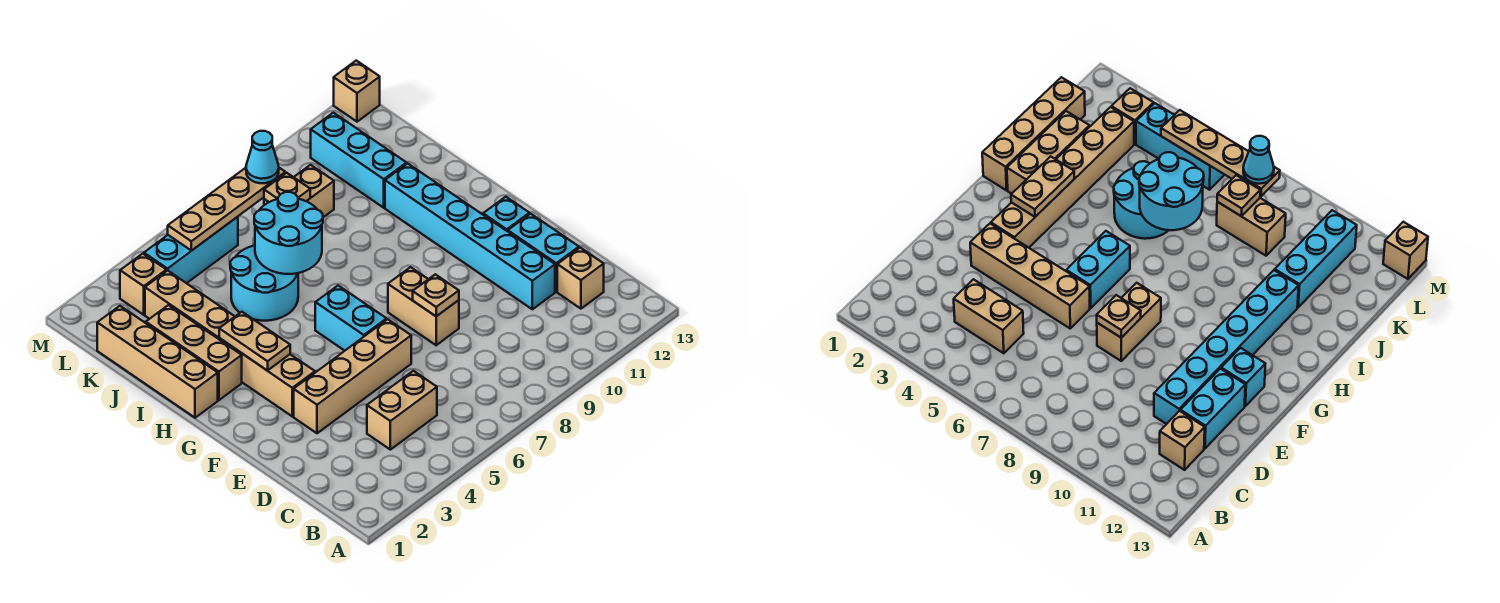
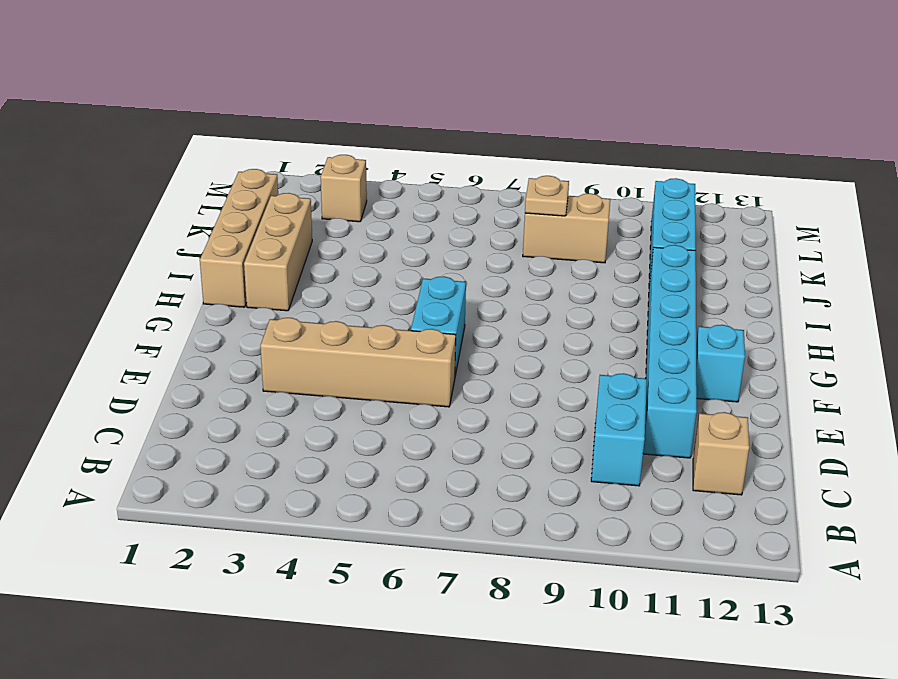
cyan brick C10:D10 level 1 -> cyan brick D12:E12 level 1
none -> tan brick C4:C5 level 1
none -> tan brick E8:F8 level 1
none -> tan brick F3:K3 level 1

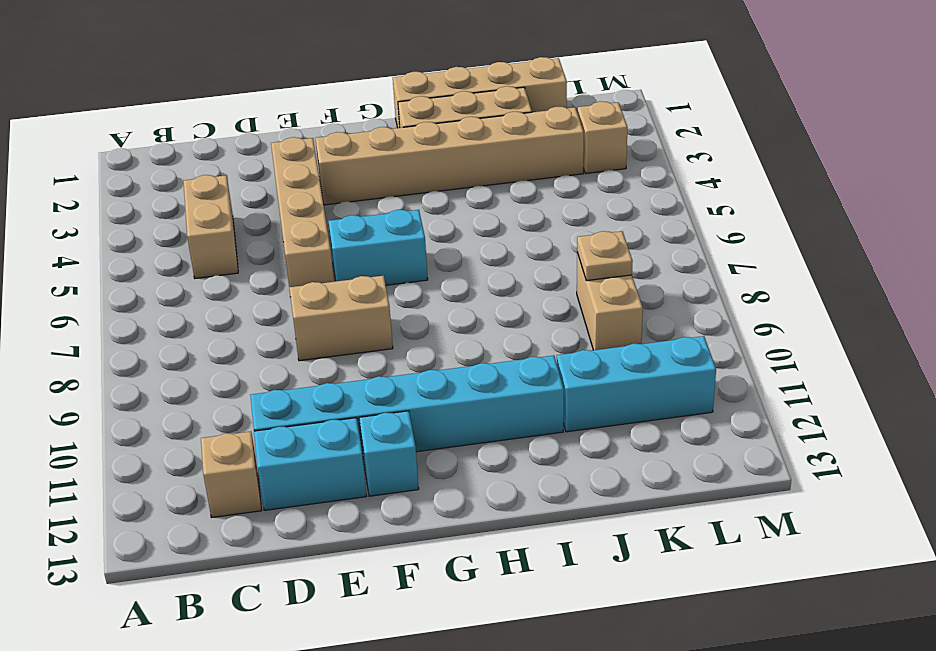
none -> cyan round brick I5:J6 level 1
none -> cyan brick L4:L6 level 1
none -> tan brick M13 level 1

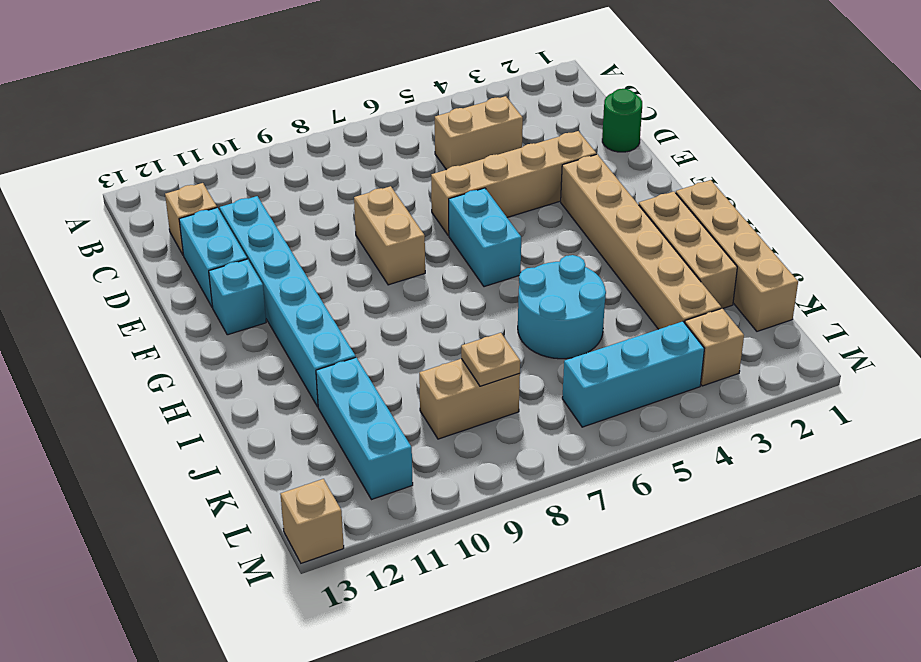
green round brick D1 level 1 -> none
none -> tan plate E8 level 2
none -> tan plate G3:H3 level 2
none -> cyan round brick I6:J7 level 2

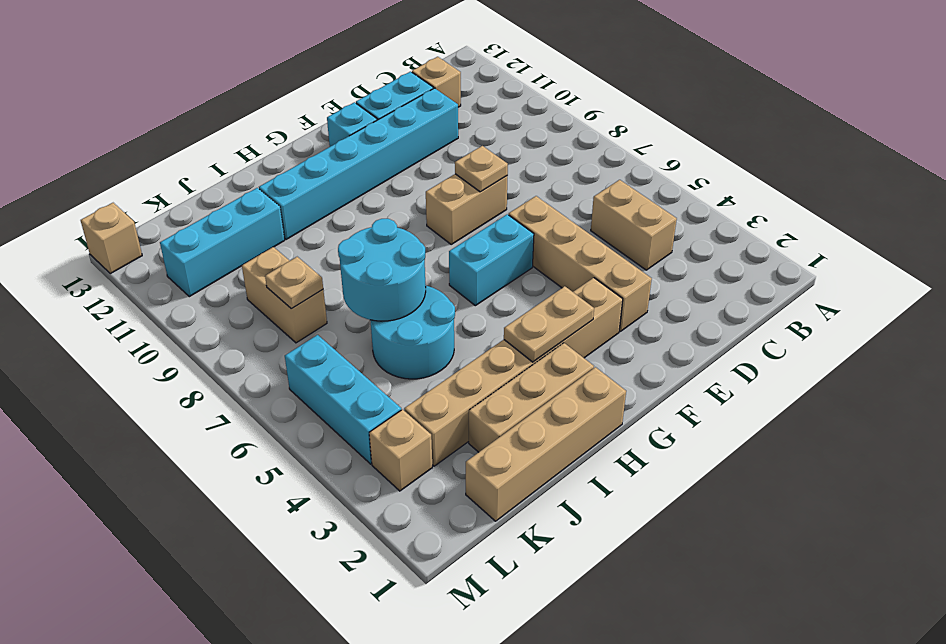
none -> tan plate L5:L8 level 2
none -> cyan cone L8 level 3

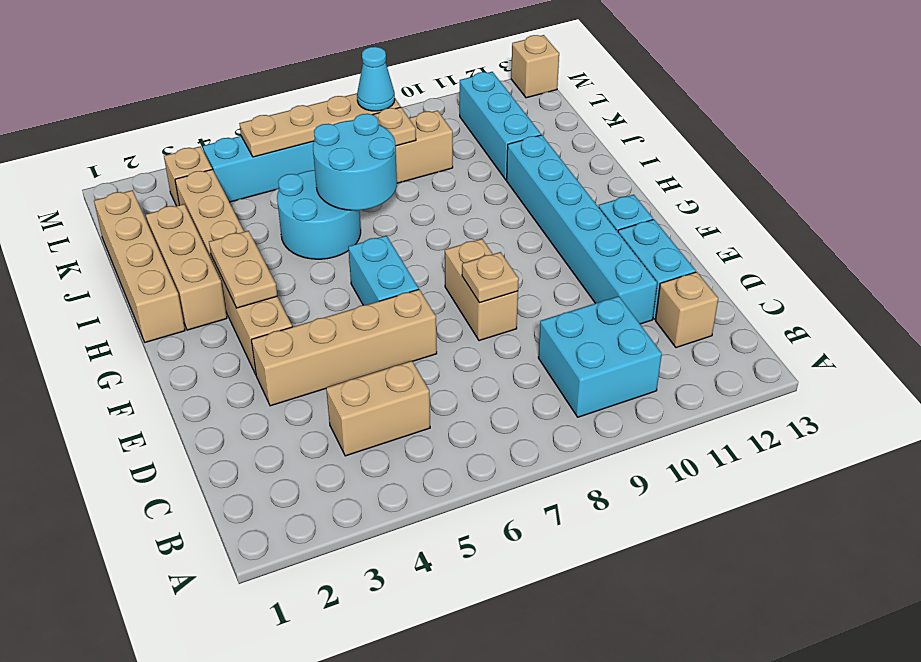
cyan brick B9:C10 level 1 -> none

